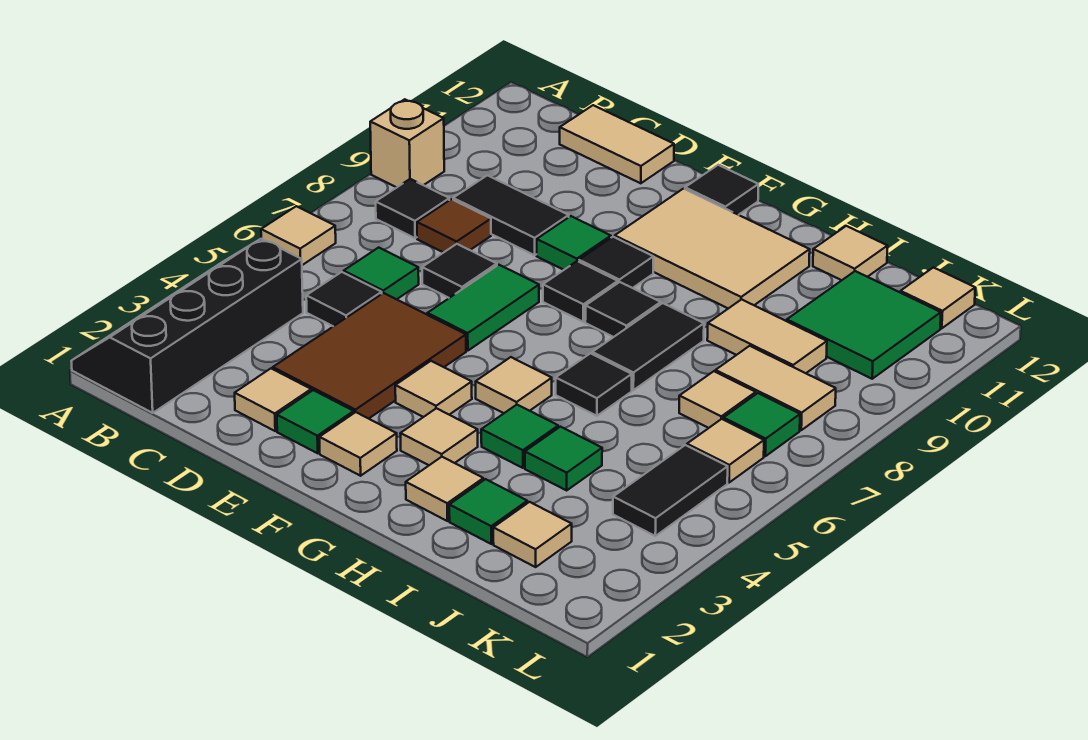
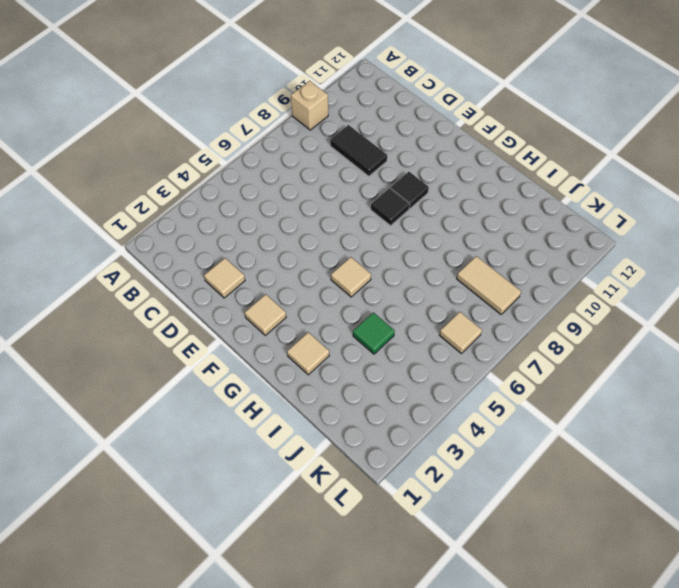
none -> black slope A1:B4 level 1 top B
none -> tan tile A6 level 1
none -> black tile B8 level 1
none -> black tile C5 level 1

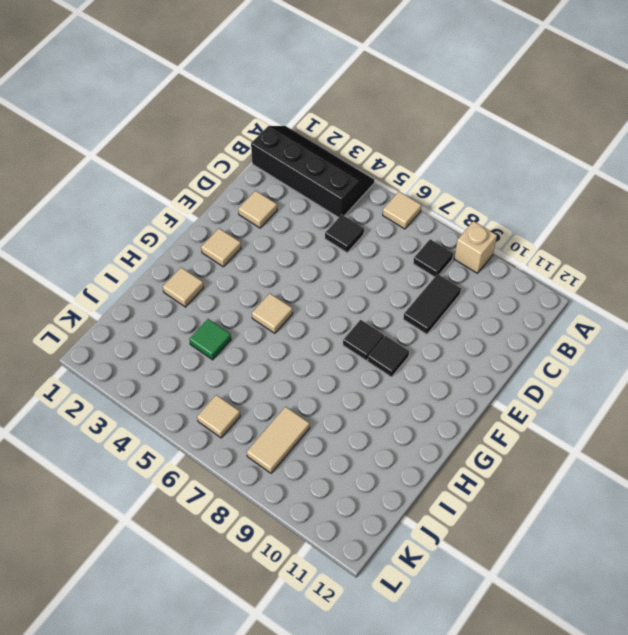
none -> green tile C6 level 1
none -> brown tile C8 level 1
none -> tan tile C12:D12 level 1
none -> brown tile D3:E5 level 1

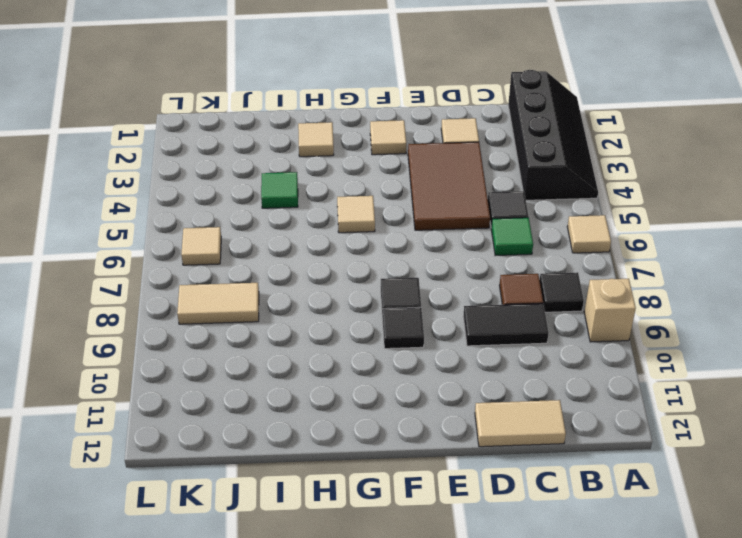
none -> black tile D7 level 1
none -> green tile E2 level 1
none -> green tile E6:E7 level 1
none -> green tile E9 level 1

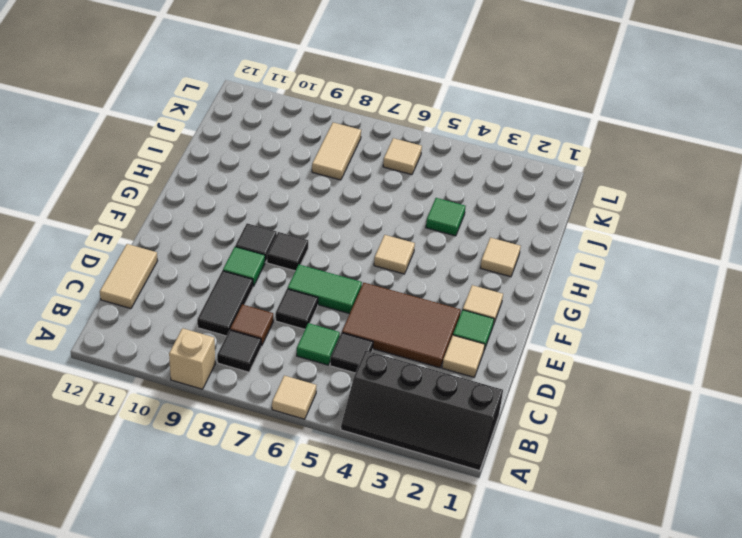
none -> tan tile F4 level 1
none -> tan tile F10:H11 level 1
none -> black tile F12 level 1
none -> tan tile G3 level 1

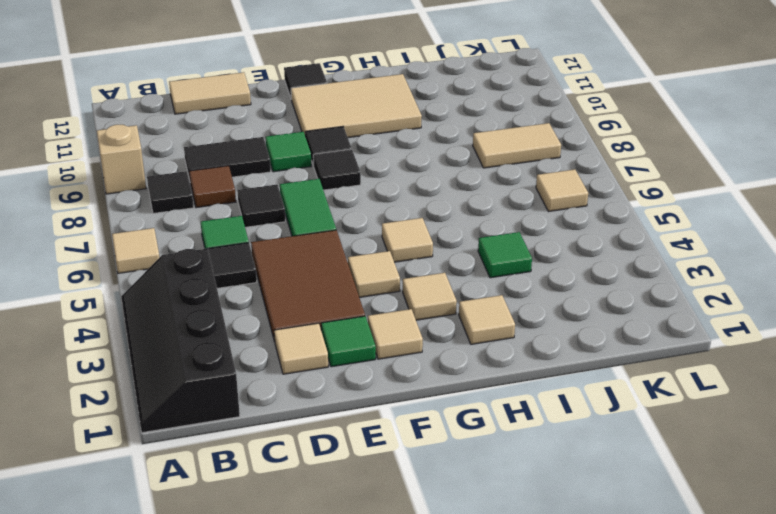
none -> black tile G8 level 1
none -> green tile H4 level 1
none -> black tile H6 level 1
none -> black tile H7:H8 level 1

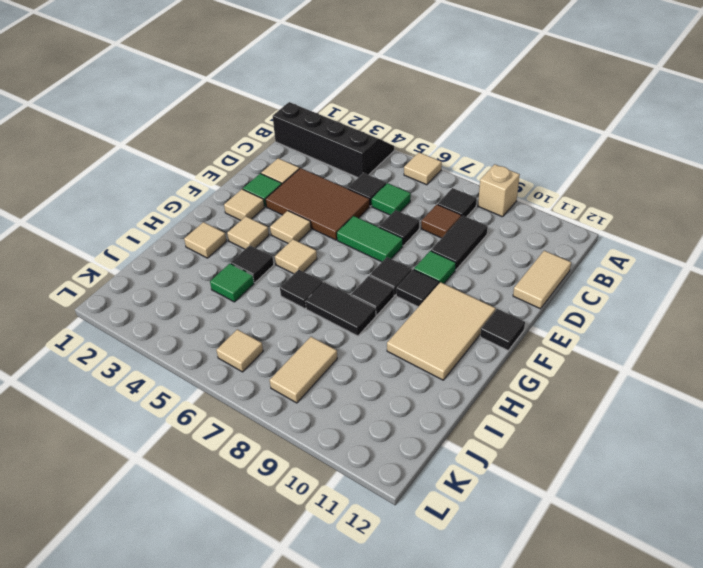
black tile H4 level 1 -> green tile H4 level 1
none -> green tile I2 level 1
none -> tan tile I9:J9 level 1
none -> tan tile I12 level 1
none -> tan tile J2 level 1

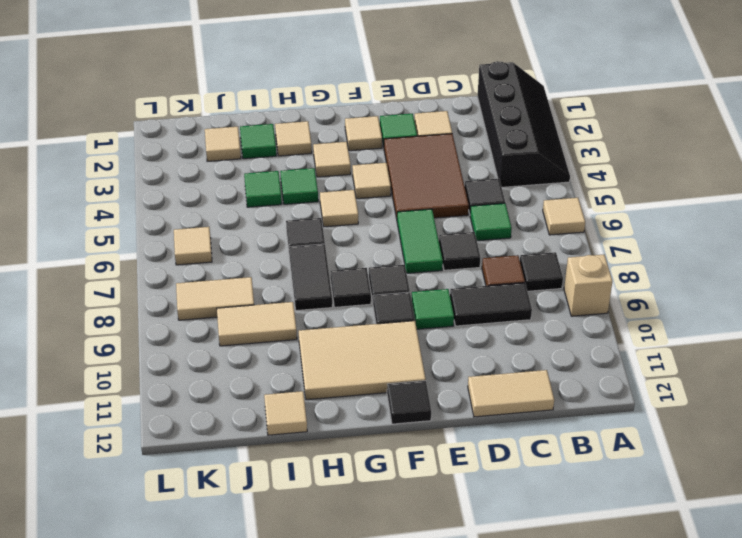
none -> tan tile J7 level 1
none -> green tile J10:K11 level 1
none -> black tile K4:K5 level 1
none -> green tile K7 level 1

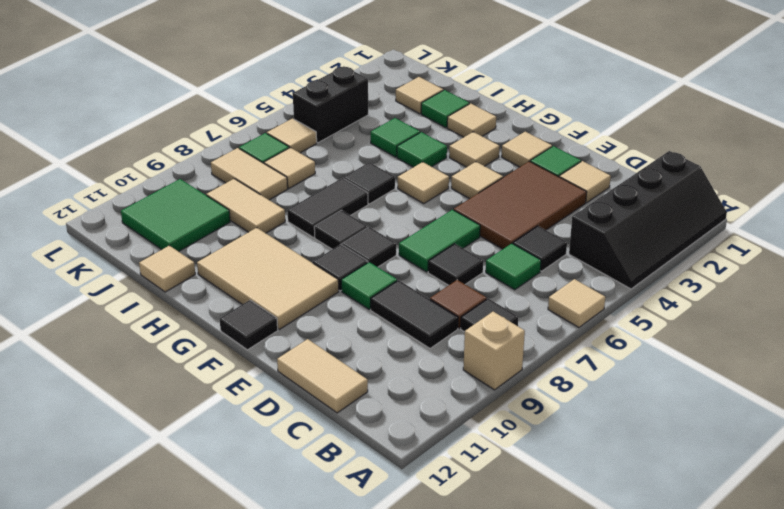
black brick K4:K5 level 1 -> black tile K4:K5 level 1
none -> tan tile K12 level 1

